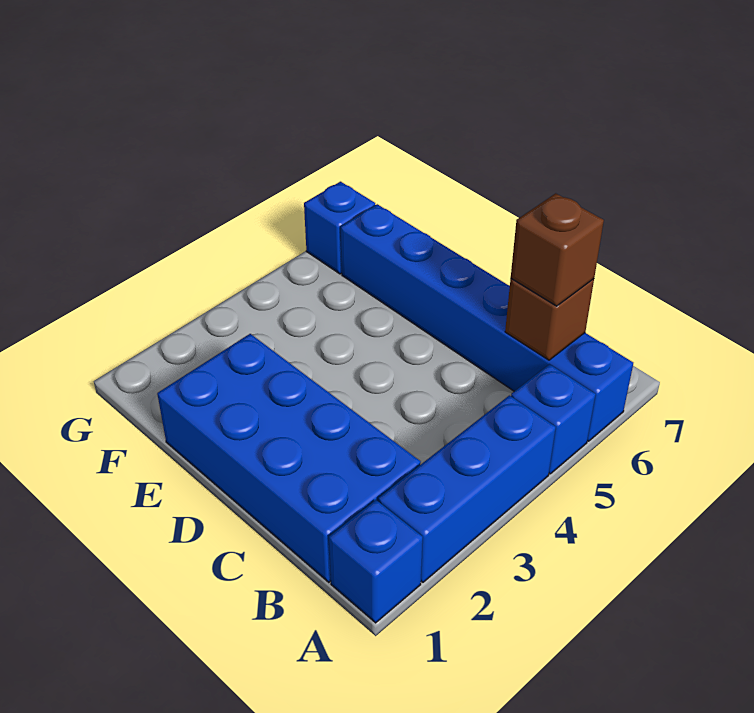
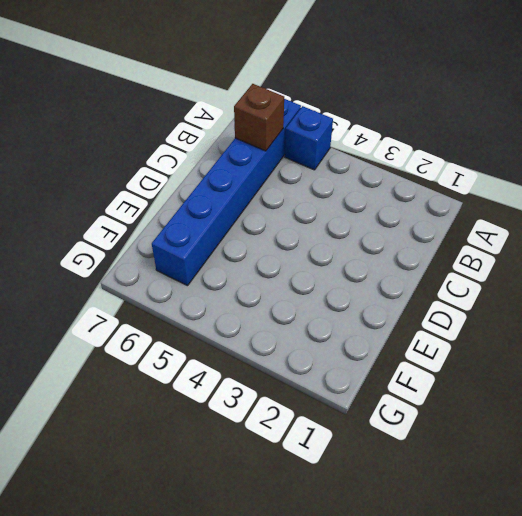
none -> blue brick A1 level 1
none -> blue brick A2:A4 level 1

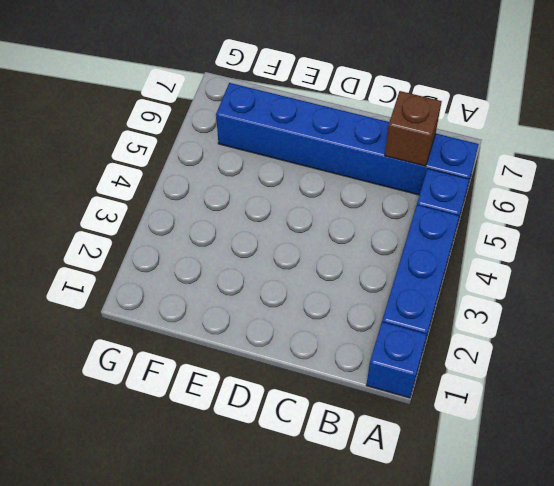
none -> blue brick B1:E2 level 1
none -> blue brick G6 level 1

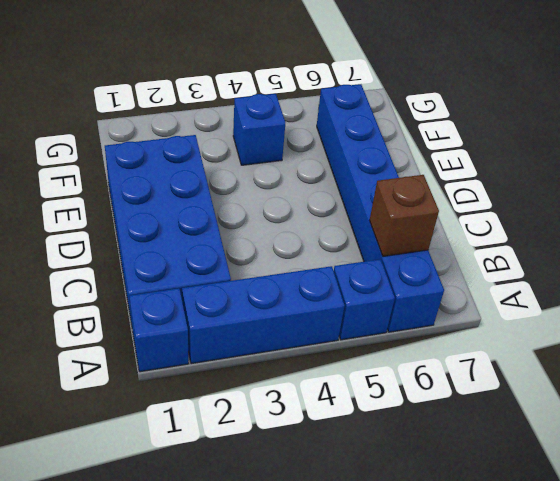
blue brick F4 level 1 -> blue brick G6 level 1
none -> brown brick B6 level 3

